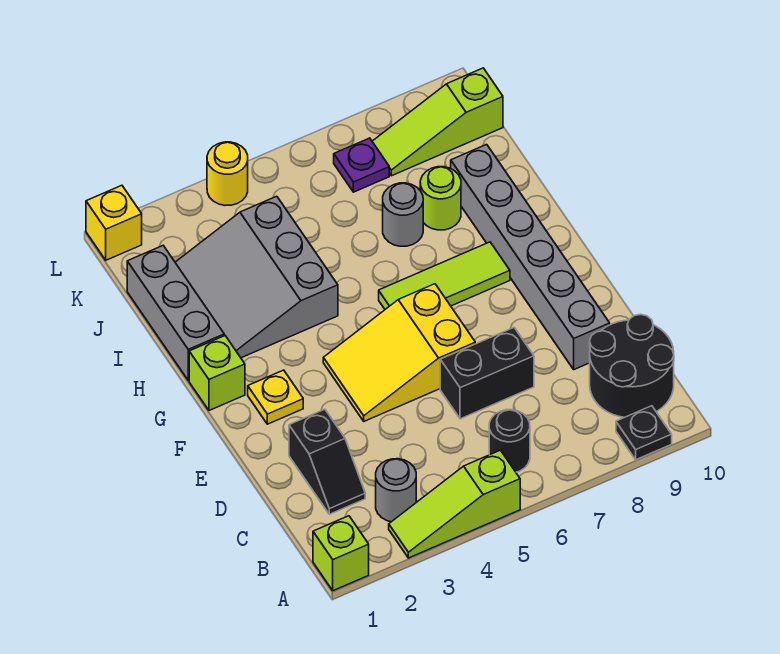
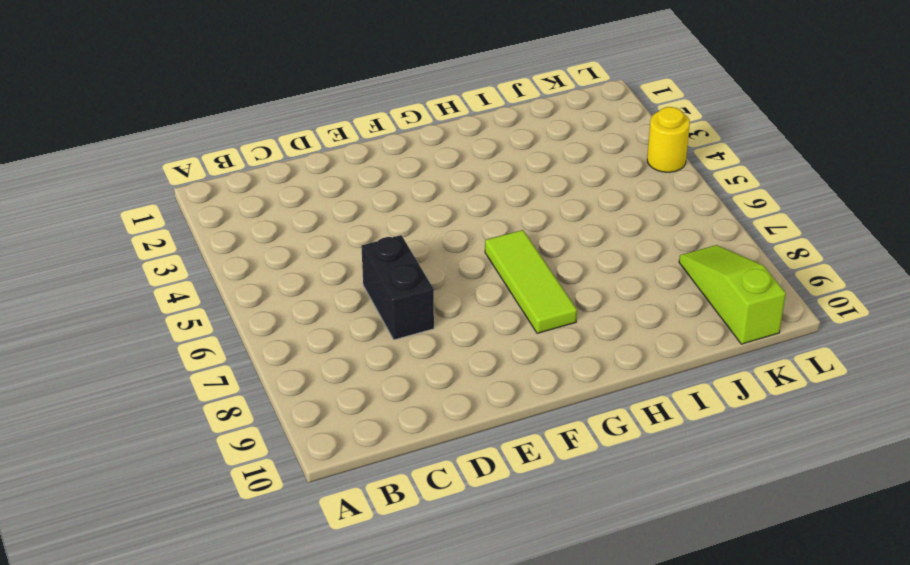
none -> lime brick A1 level 1
none -> lime slope A3:A5 level 1 top 5
none -> black plate A9 level 1

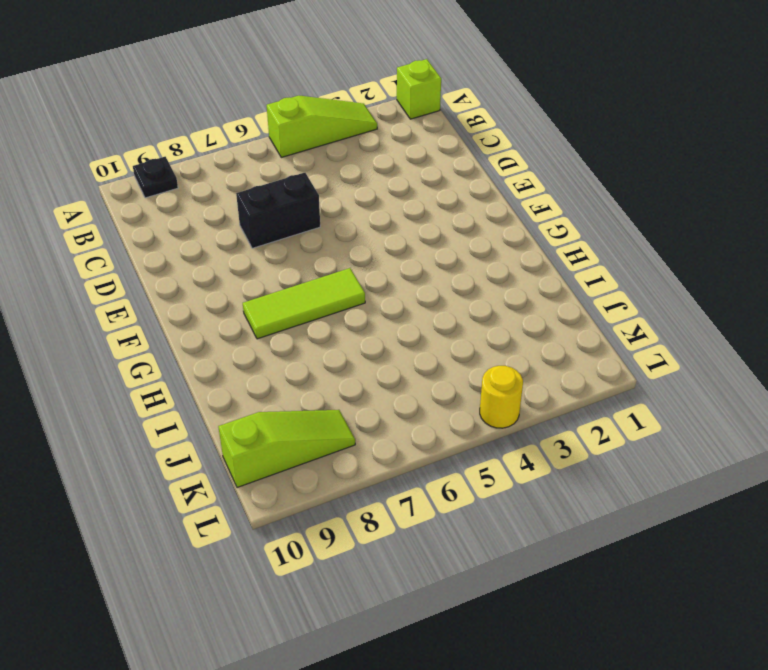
none -> grey round brick B3 level 1
none -> black round brick B6 level 1
none -> black round brick B9:C10 level 1

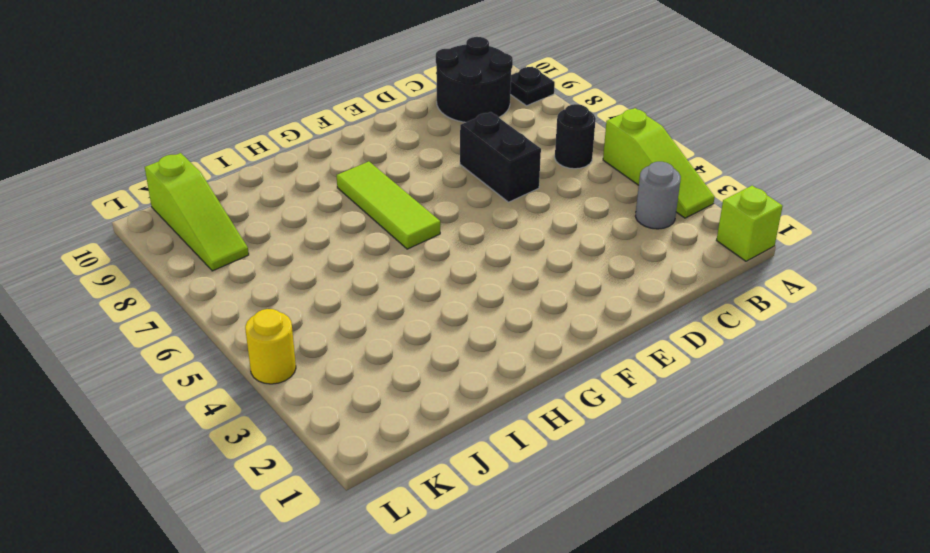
none -> black slope C2:D2 level 1 top D
none -> grey brick D9:I9 level 1
none -> yellow slope E4:F6 level 1 top 6

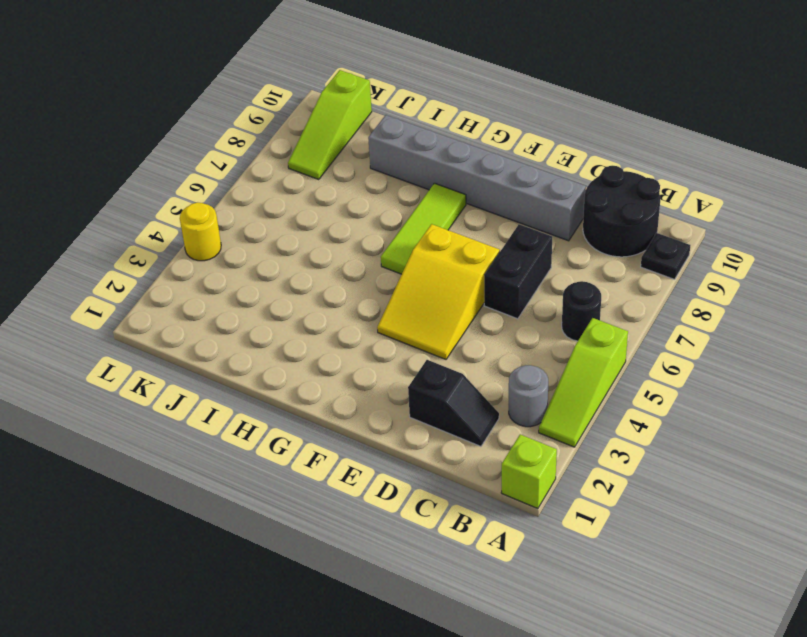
none -> yellow plate F2 level 1
none -> lime brick G1 level 1
none -> grey brick H1:J1 level 1

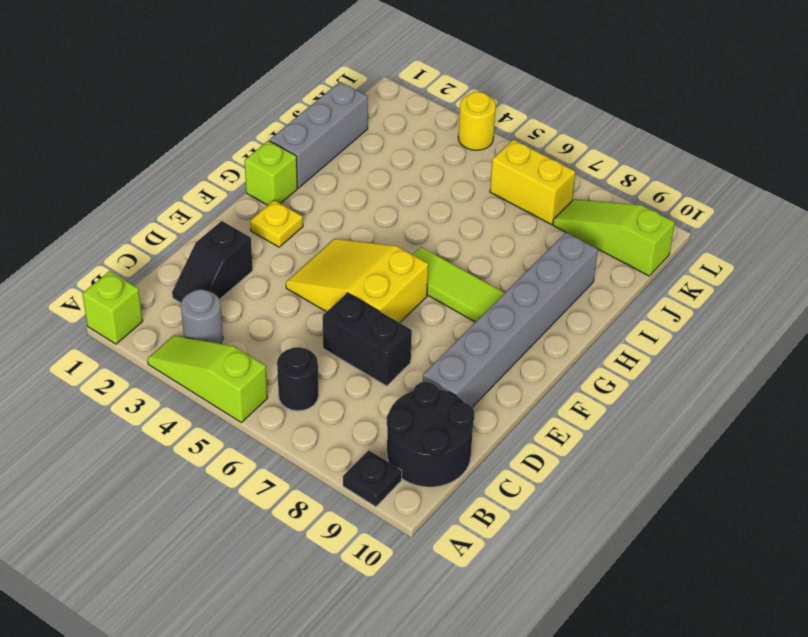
yellow brick K6:K7 level 1 -> purple plate K7 level 1
none -> grey slope H2:J4 level 1 top 4
none -> grey round brick I7 level 1
none -> lime round brick I8 level 1

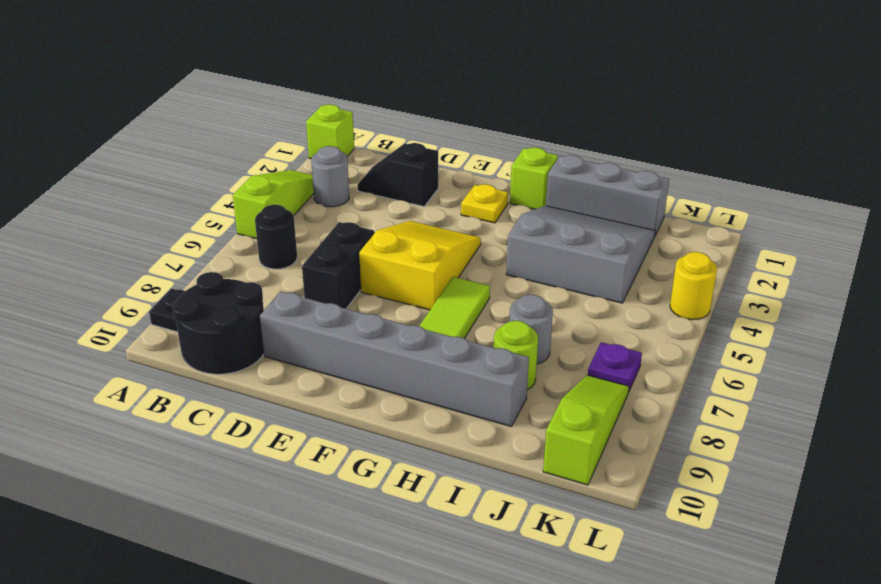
none -> yellow brick L1 level 1

